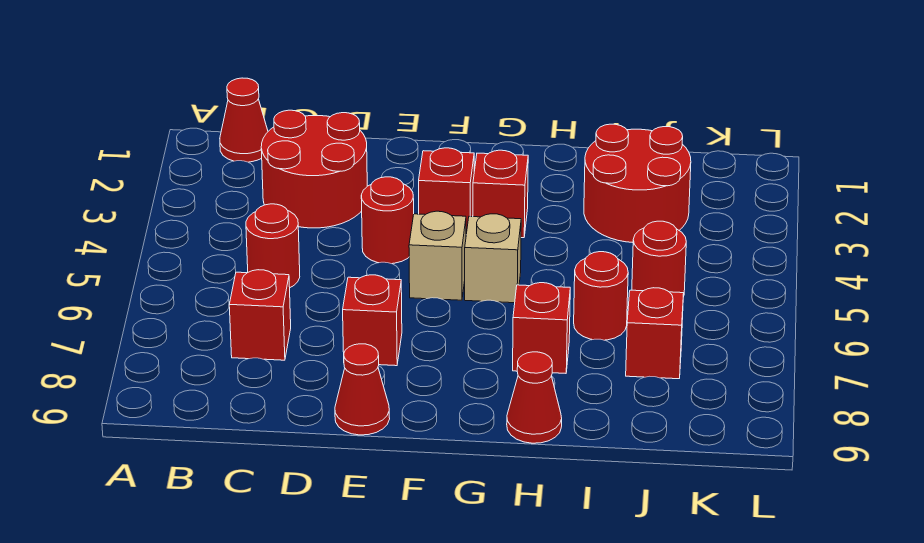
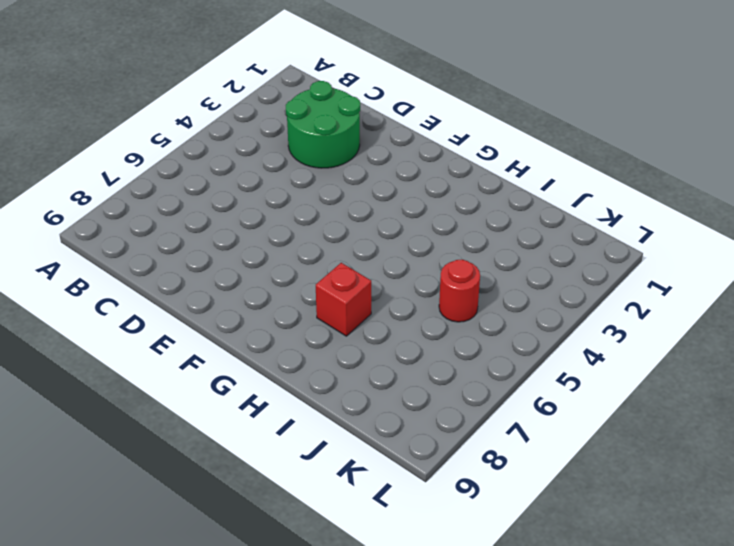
green round brick C2:D3 level 1 -> red round brick C2:D3 level 1
none -> red cone B1 level 1
none -> red round brick C5 level 1
none -> red brick C7 level 1

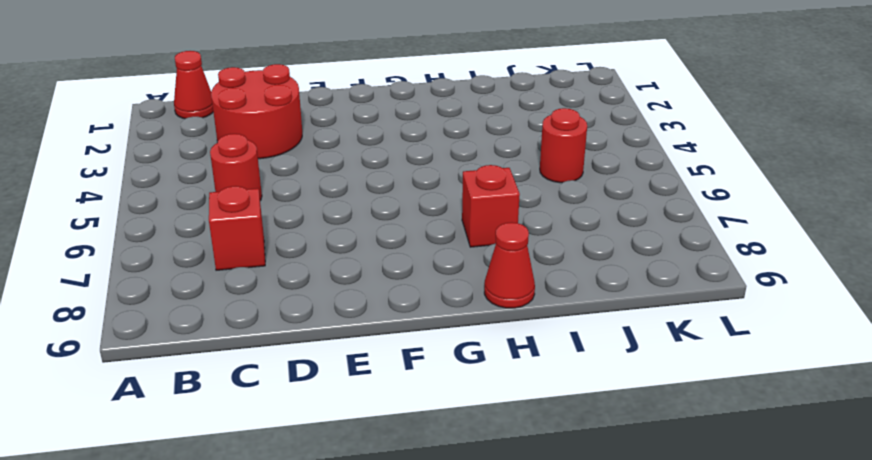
none -> red round brick E4 level 1
none -> red brick E7 level 1
none -> red cone E9 level 1

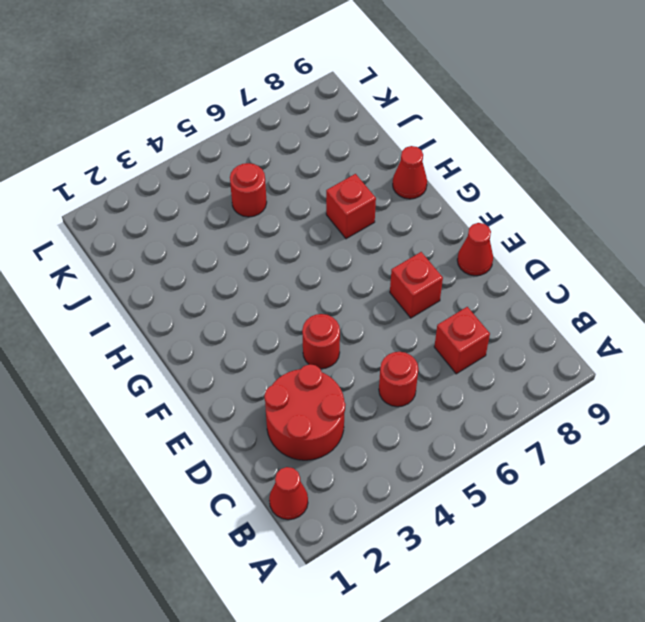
none -> red brick F3 level 1
none -> tan brick F5 level 1
none -> red brick G3 level 1

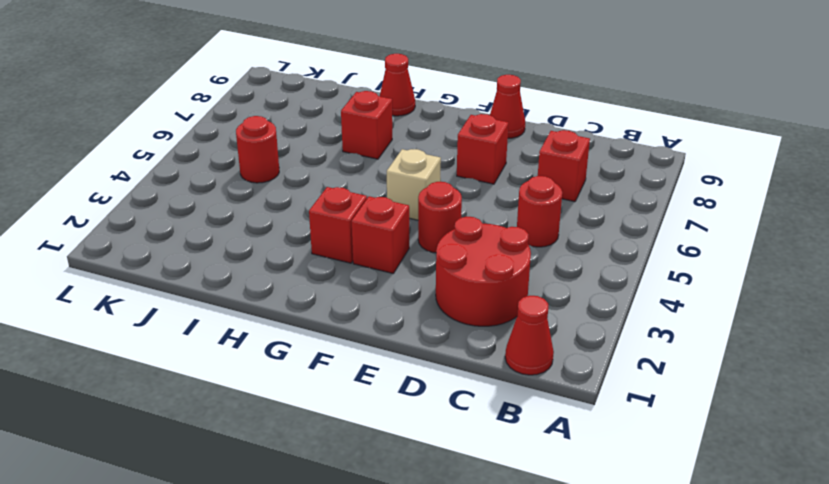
none -> tan brick G5 level 1
none -> red round brick I2:J3 level 1
none -> red round brick I6 level 1

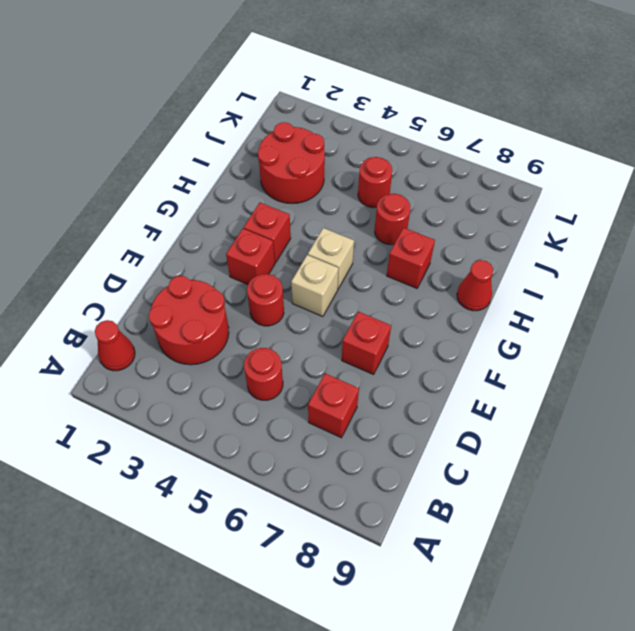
none -> red cone E9 level 1
none -> red brick J7 level 1

